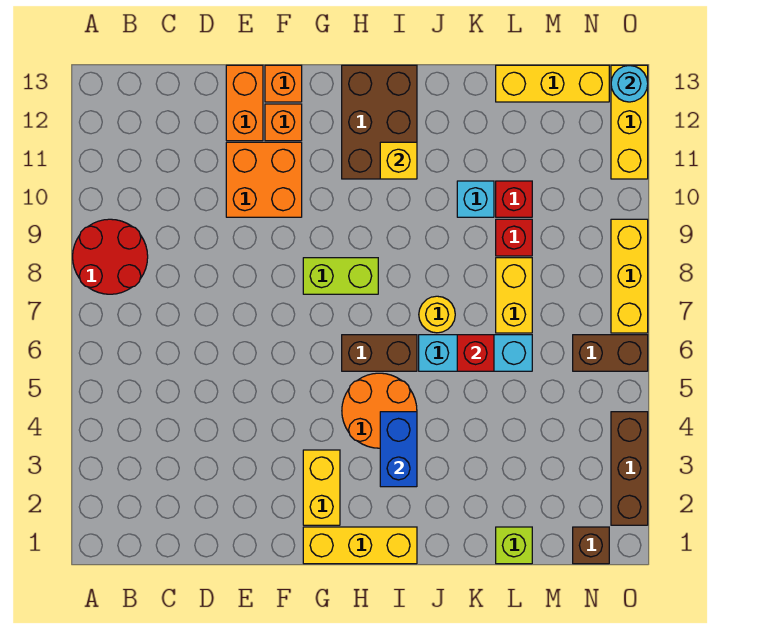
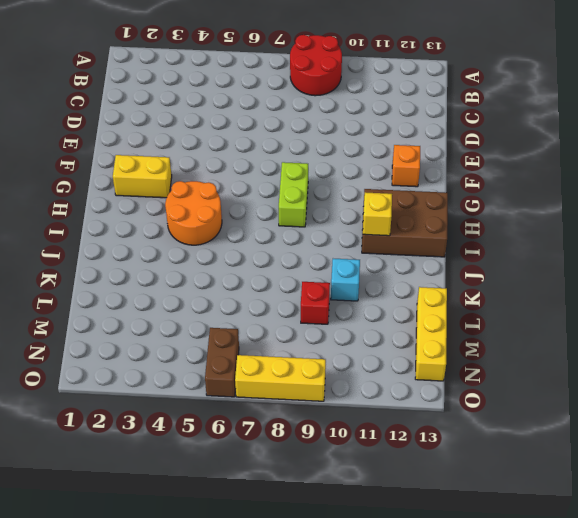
none -> orange brick E10:F11 level 1
none -> orange brick E12:E13 level 1
none -> orange brick F13 level 1

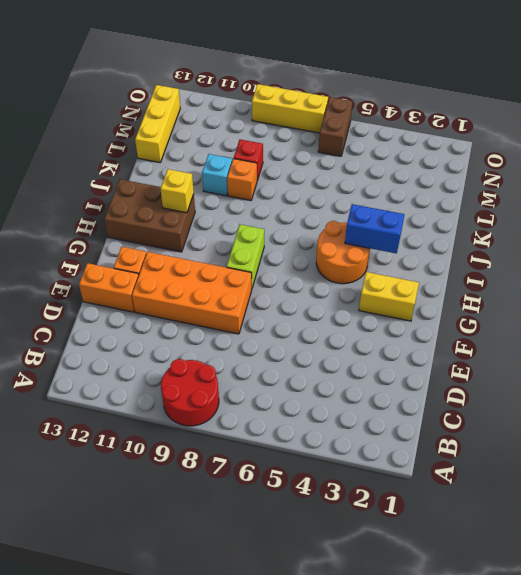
orange brick E8:F11 level 1 -> orange brick E10:F11 level 1
orange brick K9 level 1 -> orange brick F13 level 1
none -> yellow brick G1:I1 level 1
none -> brown brick H6:I6 level 1
none -> cyan brick J6:L6 level 1

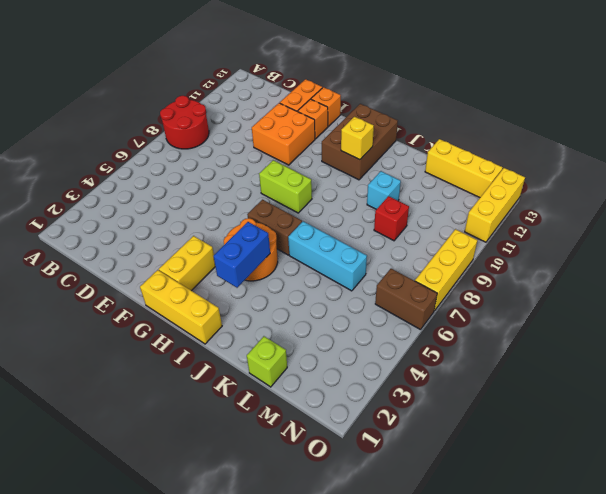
none -> yellow round brick J7 level 1
none -> yellow brick L7:L8 level 1
none -> red brick L10 level 1

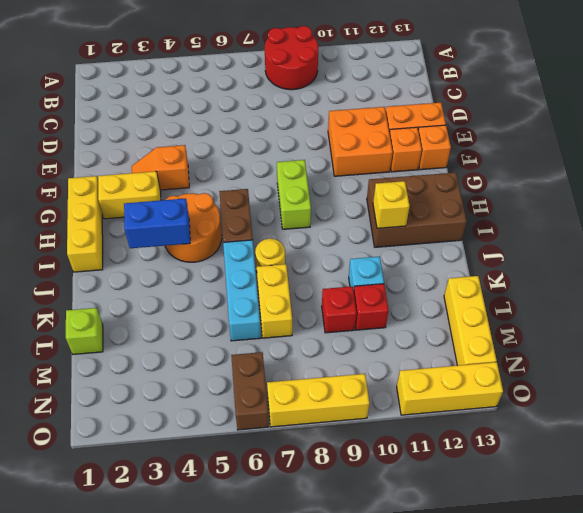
orange slope F3:F4 level 1 top 4 -> none
yellow brick K7:L7 level 1 -> yellow brick L7:L8 level 1
none -> brown brick N1 level 1
none -> brown brick O2:O4 level 1
none -> red brick K6 level 2

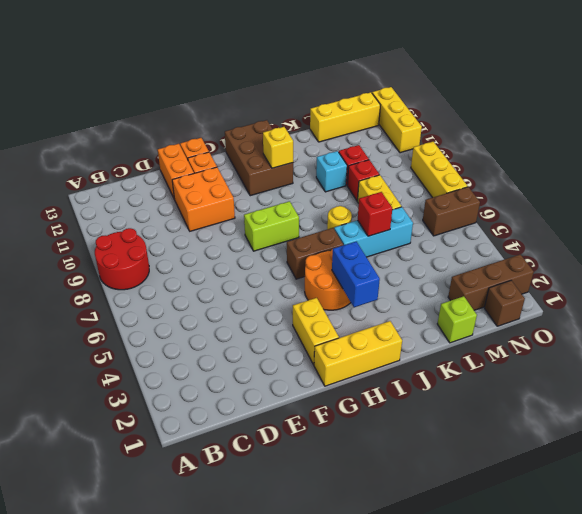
brown brick M2:O2 level 1 -> brown brick O2:O4 level 1
none -> cyan round brick O13 level 2

